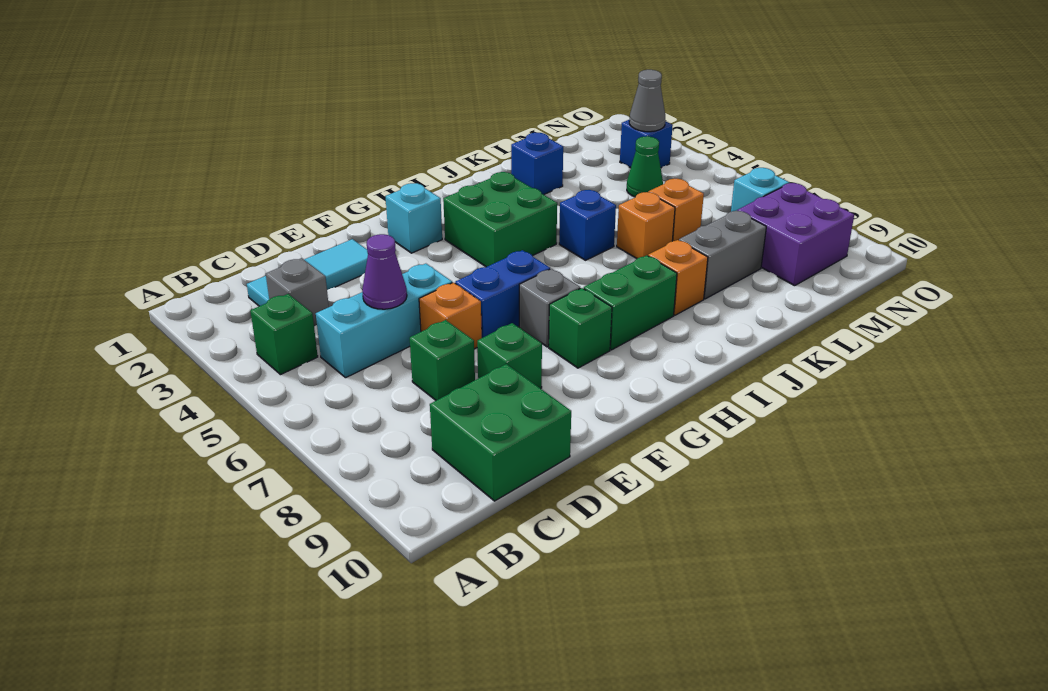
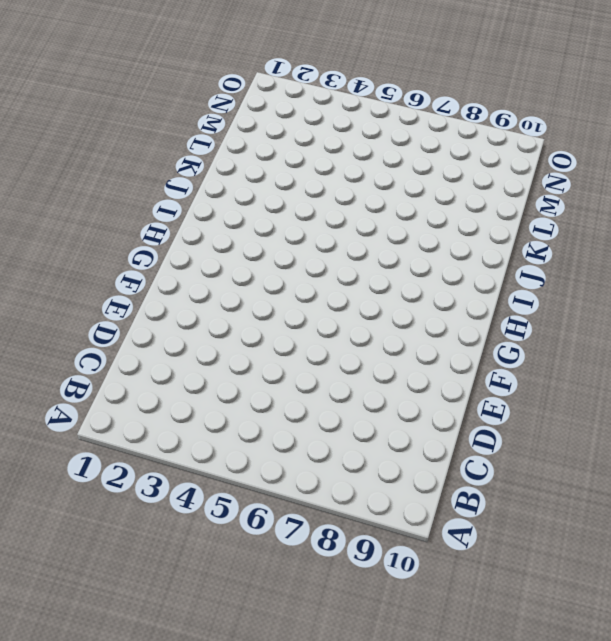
none -> green brick B4 level 1
none -> cyan tile C2:E2 level 1
none -> grey brick C3 level 1

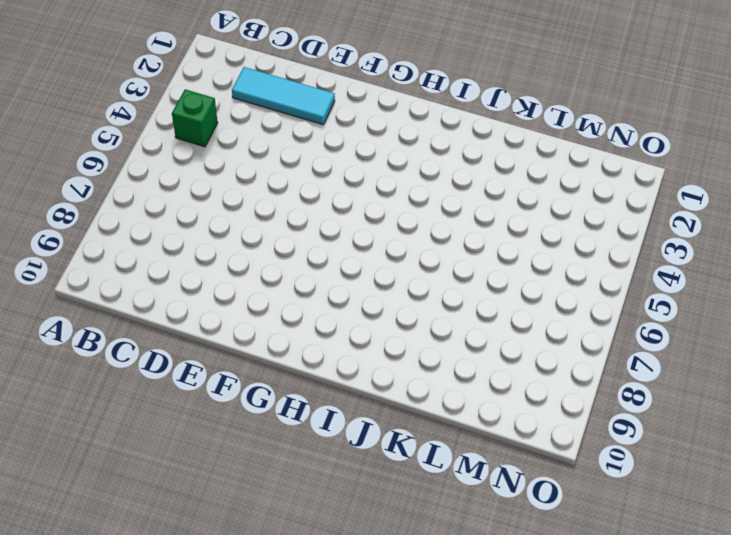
none -> grey brick C3 level 1
none -> cyan brick C5:E5 level 1
none -> green brick C9:D10 level 1

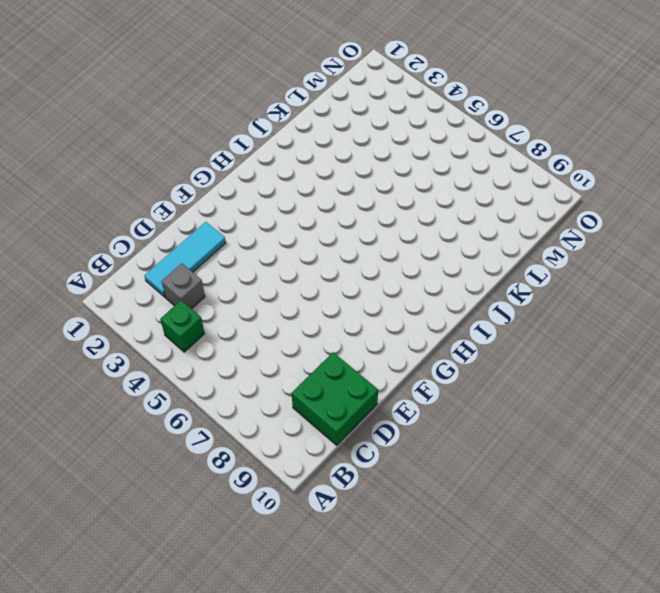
none -> cyan brick C5:E5 level 1
none -> green brick D7 level 1
none -> orange brick E6 level 1

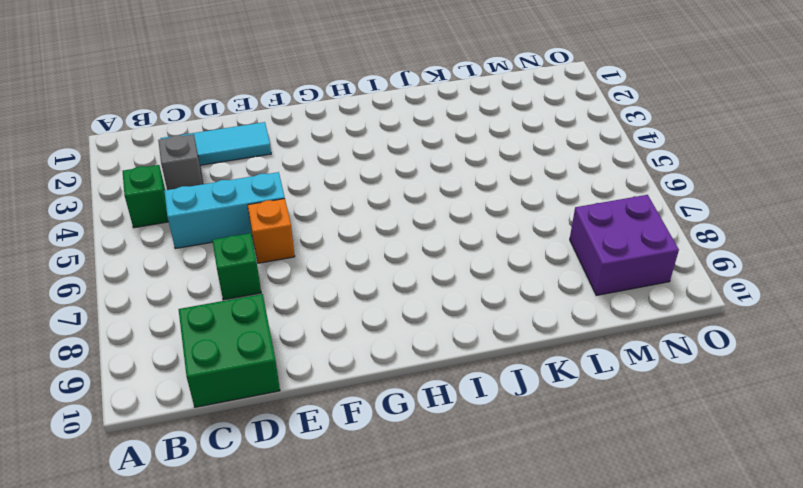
none -> green brick E8 level 1
none -> blue brick F6:G6 level 1
none -> cyan brick G2 level 1

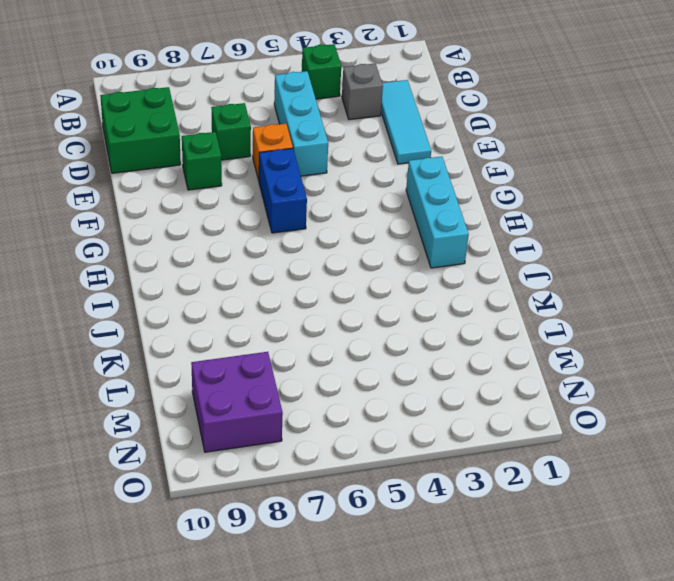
cyan brick G2:I2 level 1 -> cyan brick G2 level 1
none -> grey brick G7 level 1
none -> green brick G8 level 1
none -> green brick H3:I4 level 1

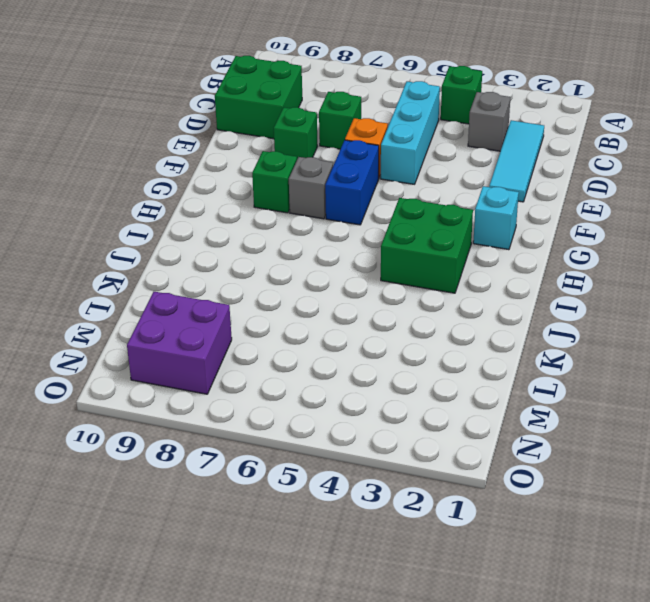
none -> green brick H8:I8 level 1
none -> blue brick J5 level 1
none -> orange brick J8 level 1

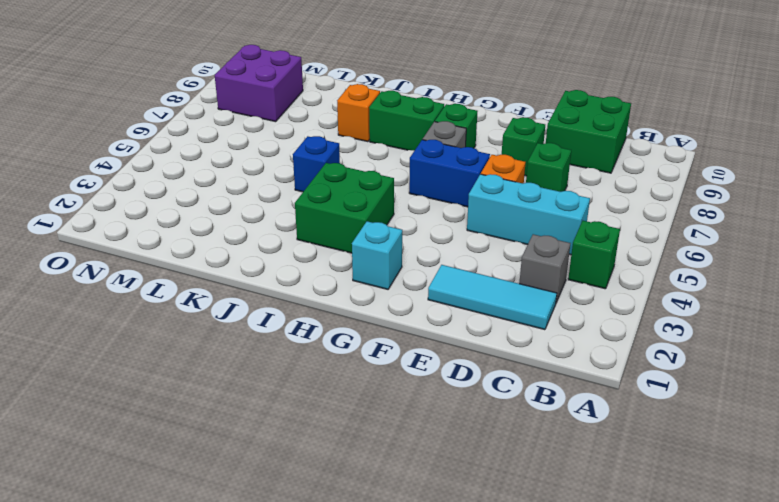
none -> blue brick K2 level 1
none -> orange brick K6 level 1
none -> grey brick K8:L8 level 1

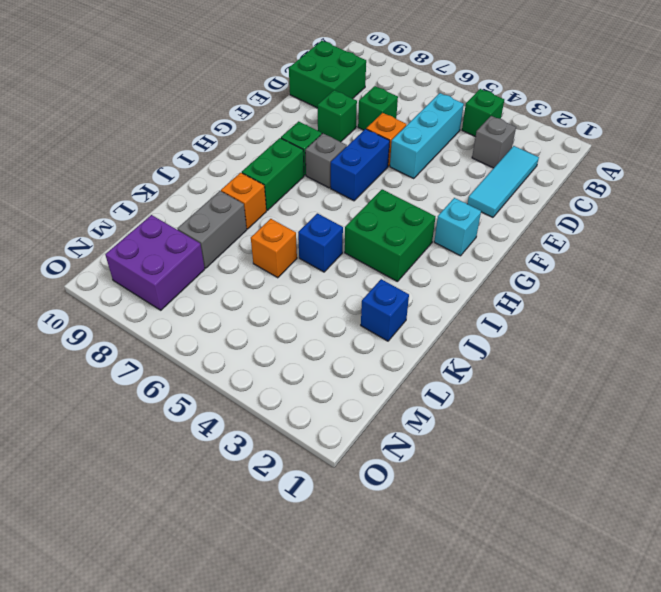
none -> orange brick L6 level 1
none -> green cone M4 level 1
none -> blue brick N3 level 1

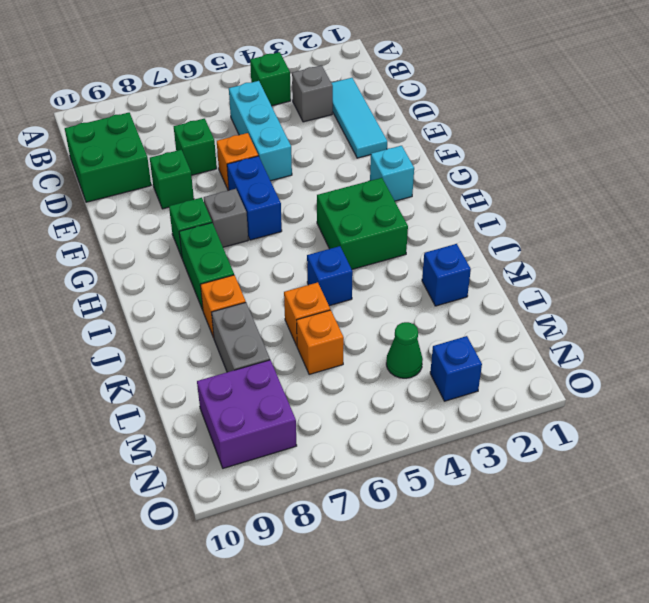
none -> cyan brick N7 level 1
none -> purple cone D5 level 2
none -> grey cone N3 level 2

